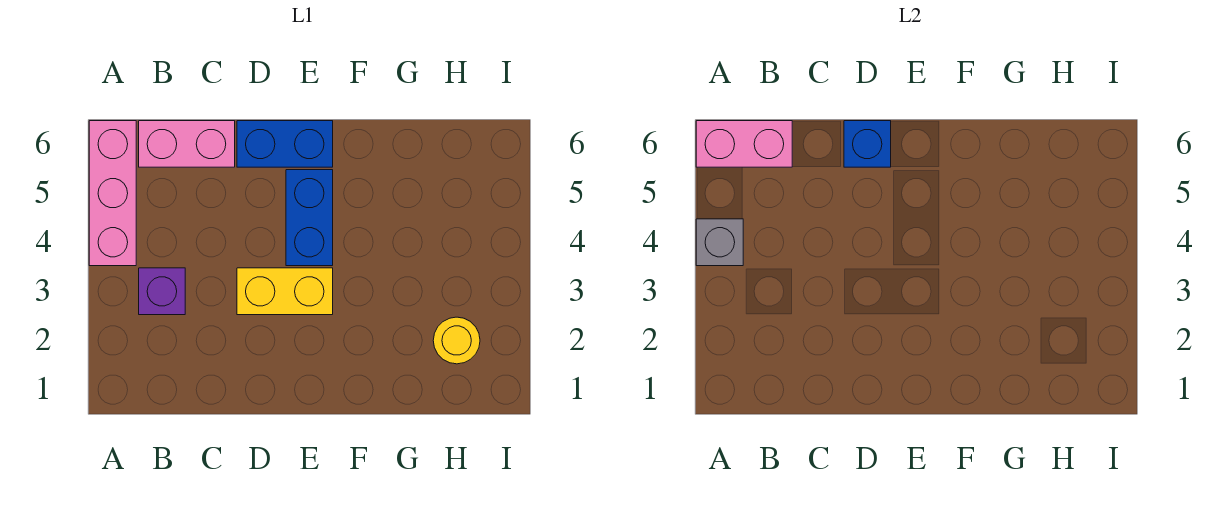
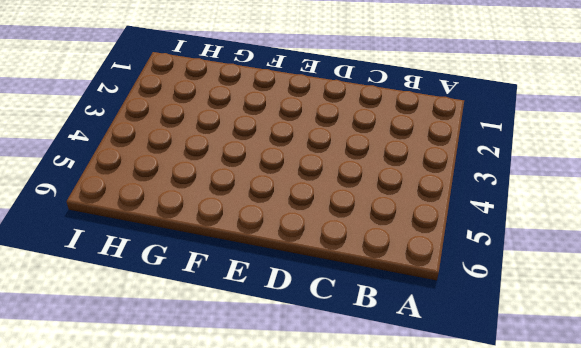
none -> pink brick A4:A6 level 1
none -> purple brick B3 level 1

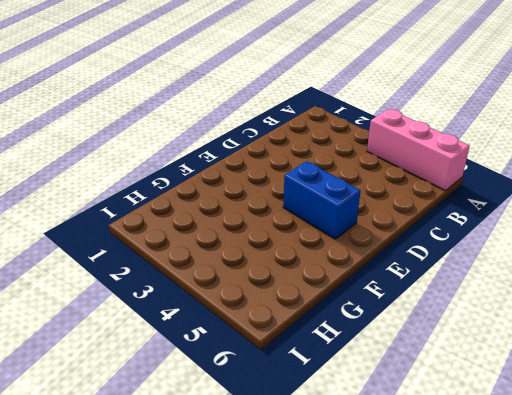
none -> purple brick B3 level 1
none -> pink brick B6:C6 level 1

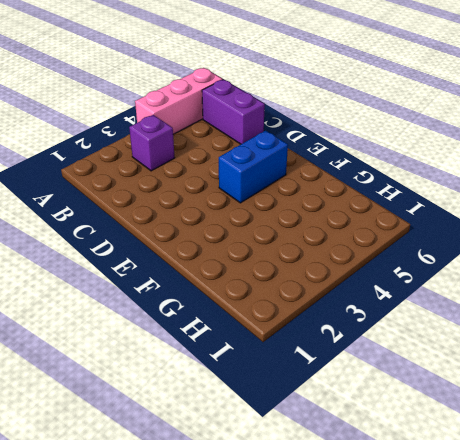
purple brick B6:C6 level 1 -> pink brick B6:C6 level 1
none -> yellow brick D3:E3 level 1
none -> blue brick D6:E6 level 1

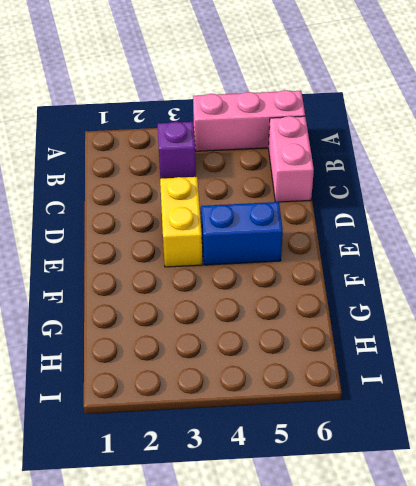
none -> blue brick D6:E6 level 1
none -> yellow round brick H2 level 1

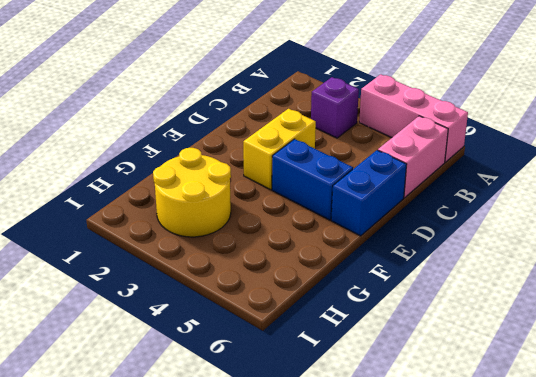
yellow round brick G2:H3 level 1 -> yellow round brick H2 level 1
none -> grey brick A4 level 2
none -> pink brick A6:B6 level 2

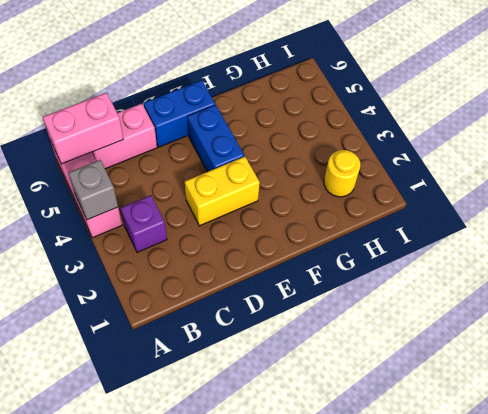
none -> blue brick D6 level 2

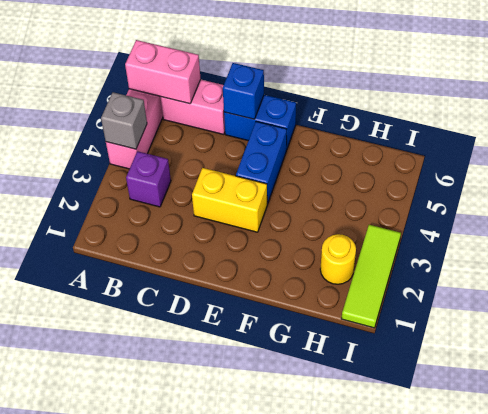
lime tile I1:I3 level 1 -> none

